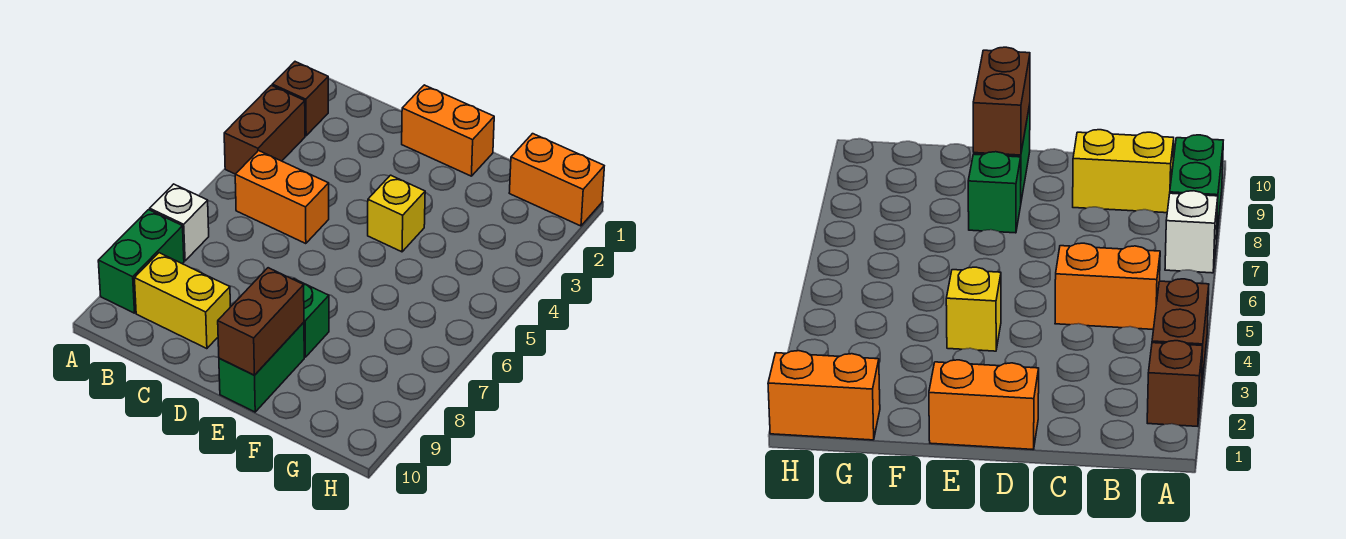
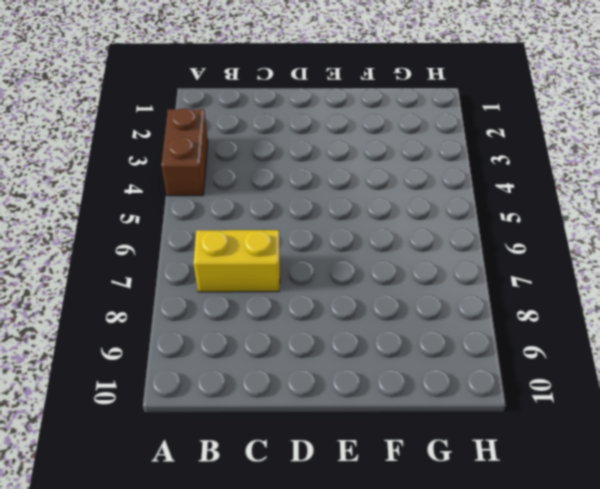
yellow brick B7:C7 level 1 -> yellow brick B9:C9 level 1
none -> brown brick A2 level 1
none -> white brick A7 level 1
none -> green brick A8:A9 level 1

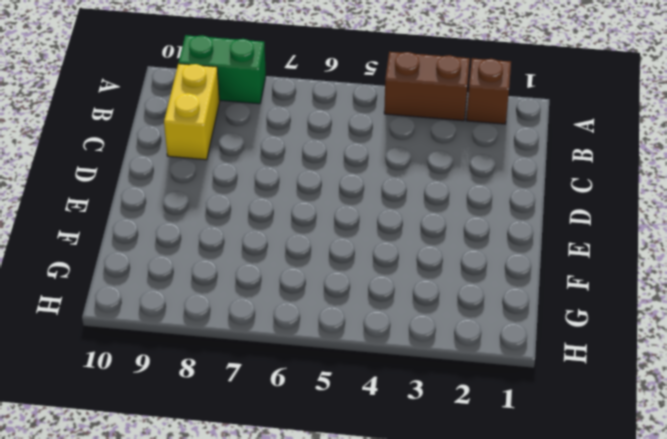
none -> white brick A7 level 1
none -> orange brick B5:C5 level 1
none -> orange brick D1:E1 level 1

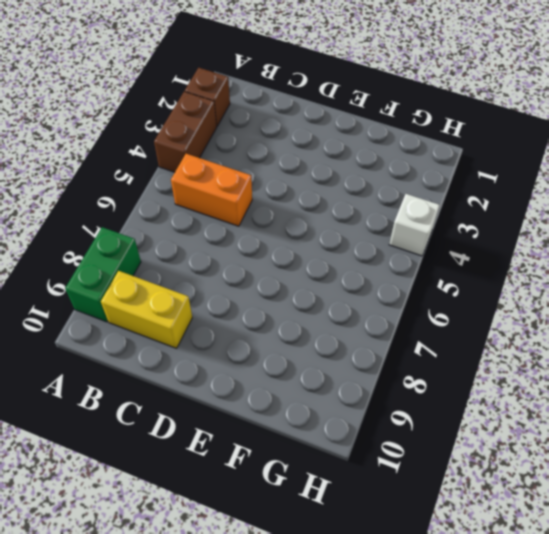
white brick H4 level 1 -> white brick A7 level 1
none -> orange brick D1:E1 level 1
none -> yellow brick E4 level 1
none -> green brick E8 level 1

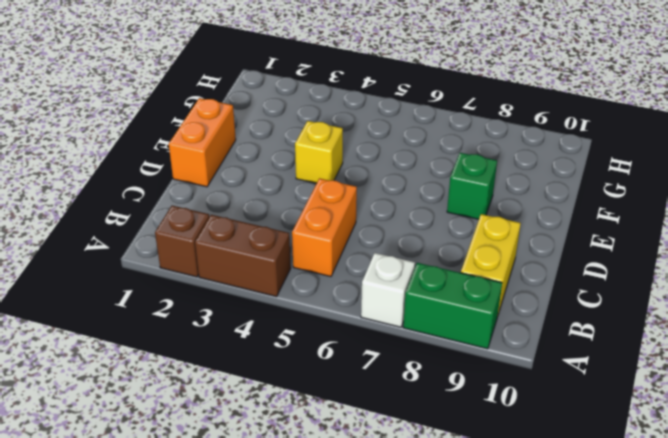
none -> green brick E9:E10 level 1
none -> orange brick G1:H1 level 1
none -> brown brick E9:E10 level 2

